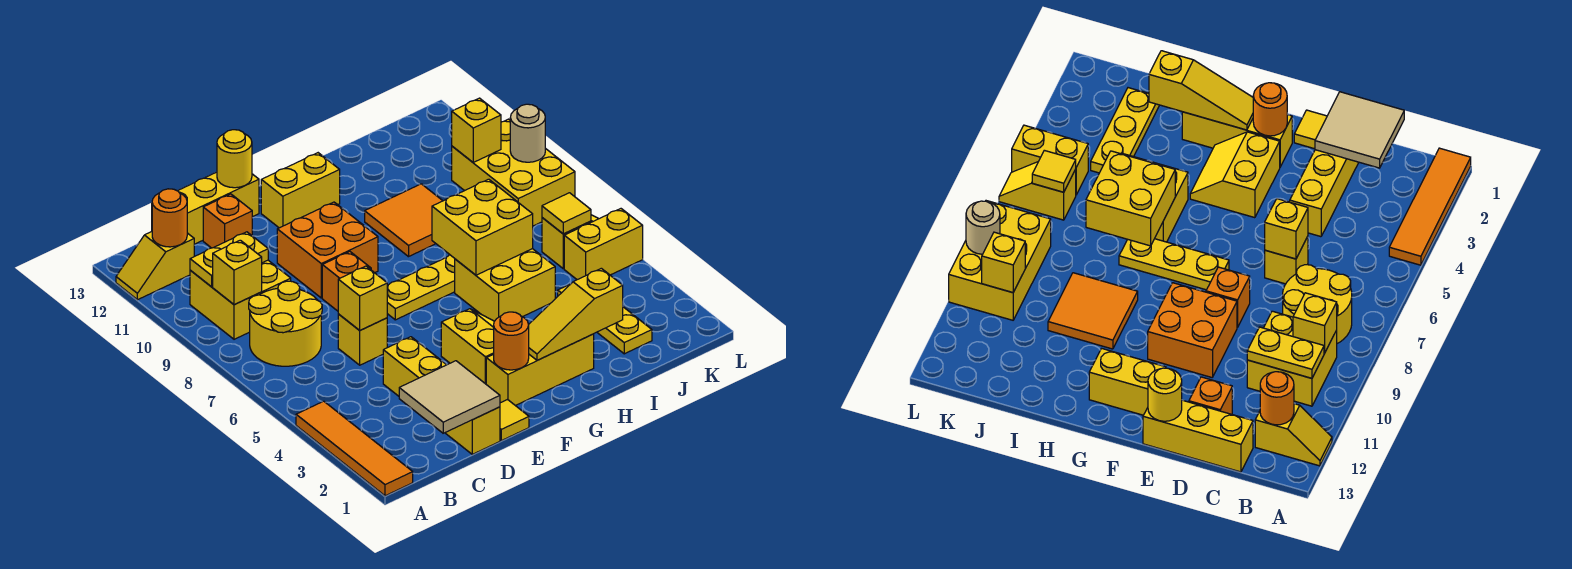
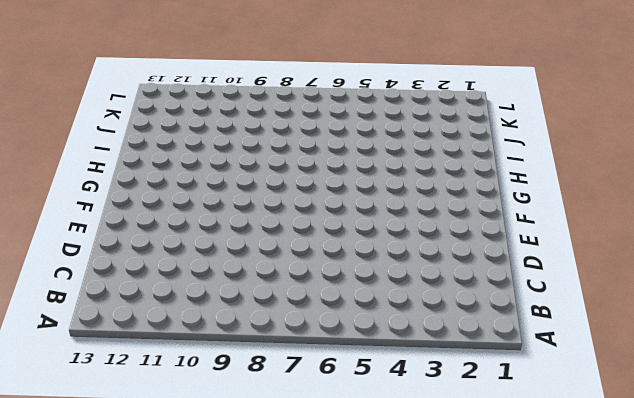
none -> orange tile A1:A4 level 1
none -> yellow slope A12:B12 level 1 top B
none -> yellow round brick B7:C8 level 1
none -> yellow brick B9:C10 level 1

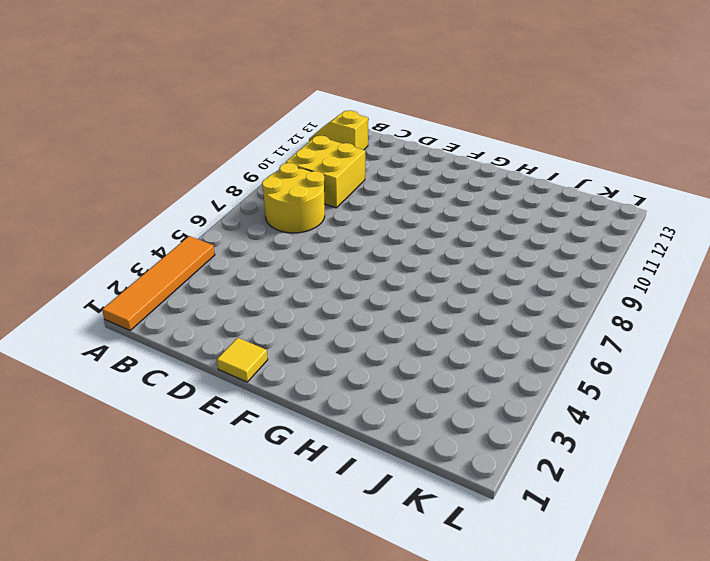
none -> yellow brick C13:E13 level 1
none -> yellow brick D1:D4 level 1
none -> yellow brick D6 level 1
none -> orange brick D12 level 1

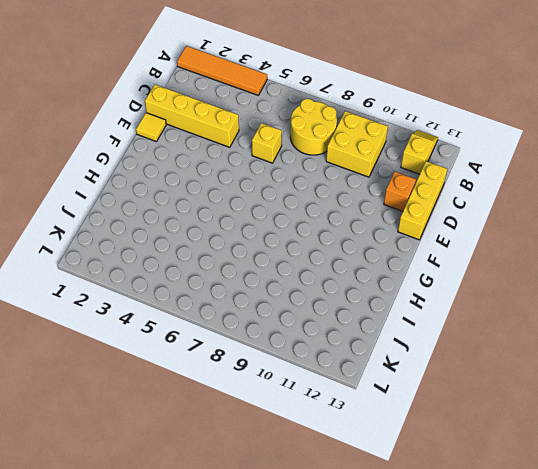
none -> orange brick E8 level 1
none -> orange brick E9:F10 level 1
none -> yellow brick F2:H2 level 1
none -> yellow slope F3:G4 level 1 top F

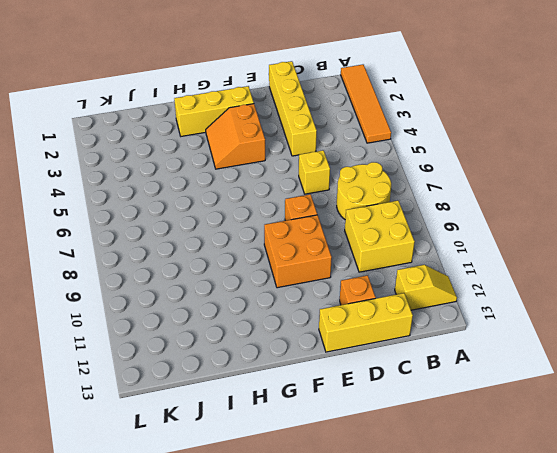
orange slope F3:G4 level 1 top F -> yellow slope F3:G4 level 1 top F
none -> yellow tile E1 level 1
none -> yellow plate F7:H7 level 1
none -> yellow brick F12:G12 level 1
none -> yellow brick H5:I6 level 1

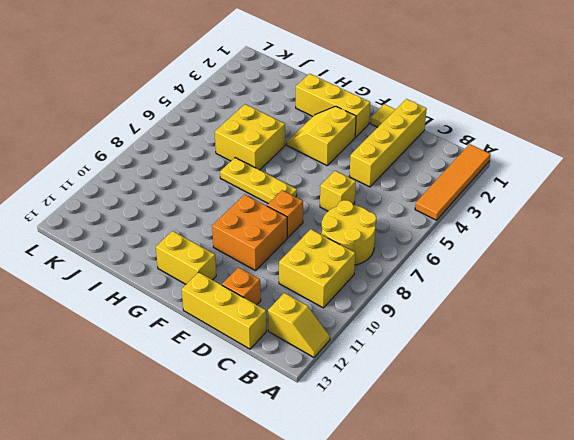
none -> orange tile H9:I10 level 1
none -> yellow plate J2:J4 level 1
none -> yellow brick K5:L5 level 1
none -> yellow slope K6:L6 level 1 top K

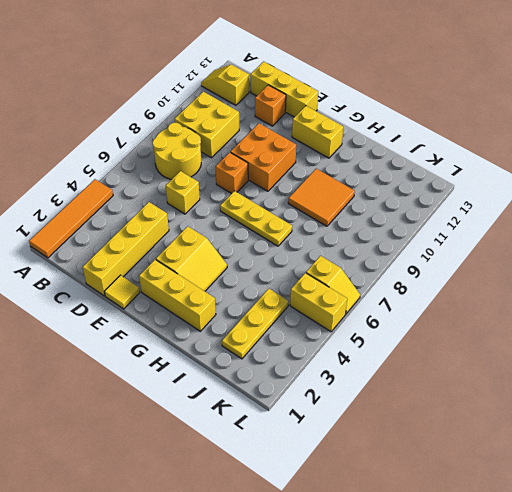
none -> yellow brick H5:I6 level 1
none -> yellow brick K8:L10 level 1
none -> yellow brick B9 level 2
none -> yellow plate B10:C10 level 2

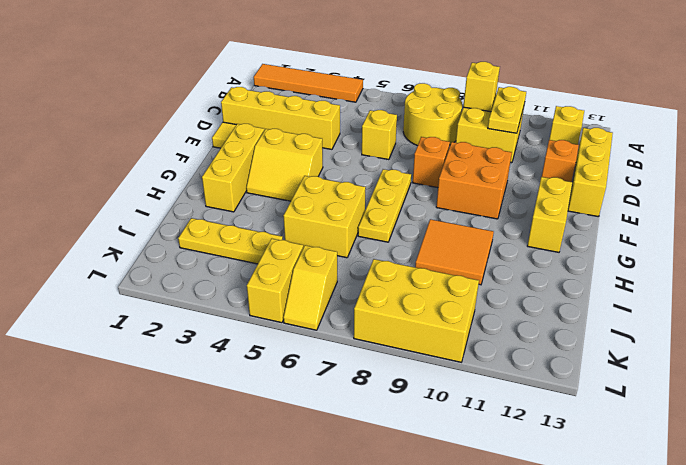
none -> orange round brick B12 level 2
none -> tan tile C1:D2 level 2
none -> yellow brick D6 level 2
none -> yellow round brick E13 level 2

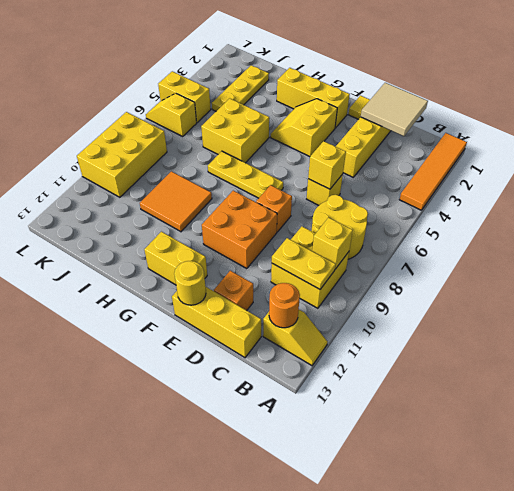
none -> orange round brick F2 level 2
none -> yellow slope G2:I2 level 2 top I
none -> yellow brick H6:I7 level 2
none -> yellow tile K6 level 2

